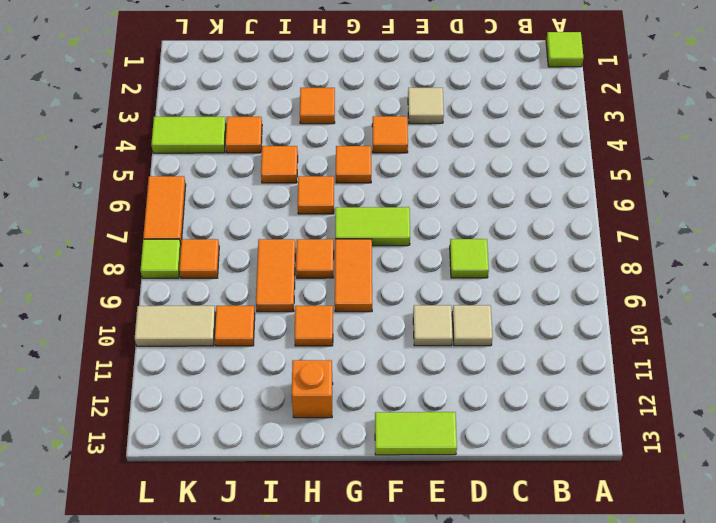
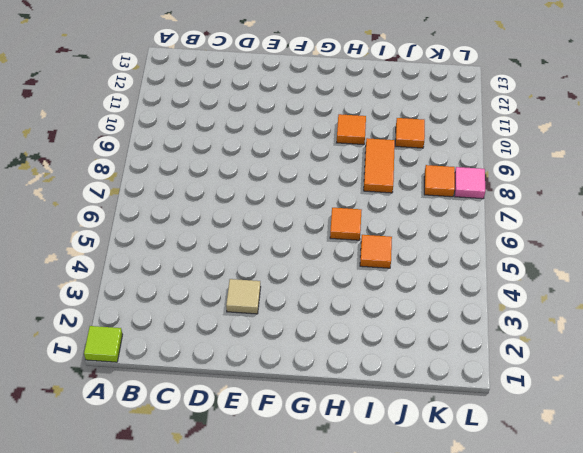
pink tile L8 level 1 -> lime tile L8 level 1
none -> lime tile D8 level 1
none -> tan tile D10 level 1
none -> tan tile E10 level 1

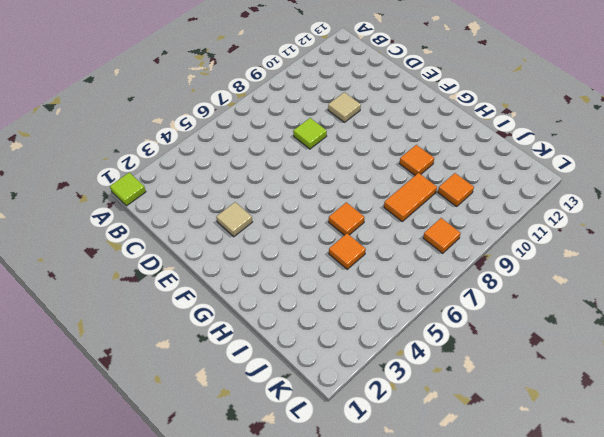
none -> tan tile E10 level 1
none -> lime tile E13:F13 level 1
none -> orange tile F4 level 1

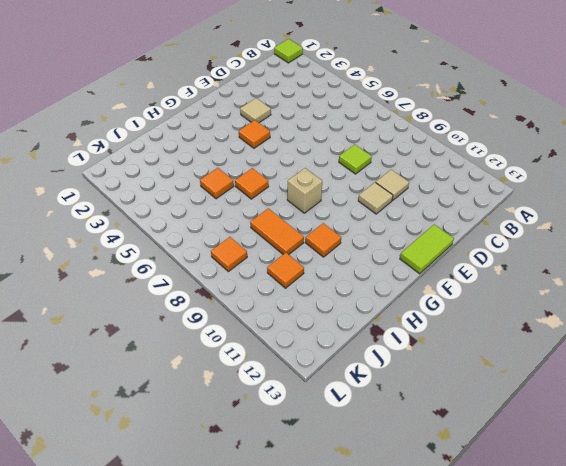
tan brick G8 level 1 -> orange tile G8:G9 level 1
none -> lime tile F7:G7 level 1
none -> orange tile G5 level 1
none -> orange tile H3 level 1

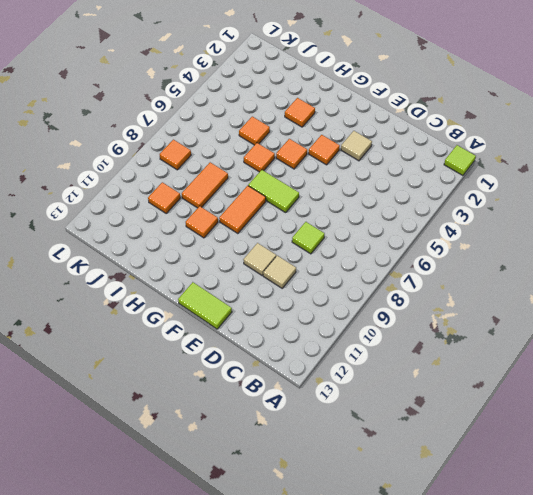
none -> orange tile H8 level 1
none -> orange brick H12 level 1
none -> orange tile J4 level 1

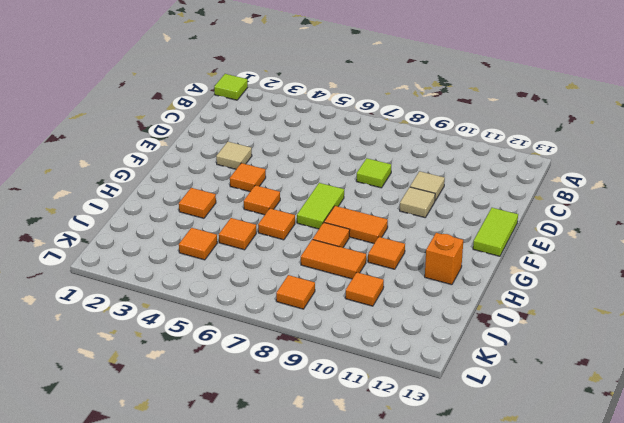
none -> lime tile K4:L4 level 1
none -> tan tile K10:L10 level 1
none -> orange tile L6:L7 level 1

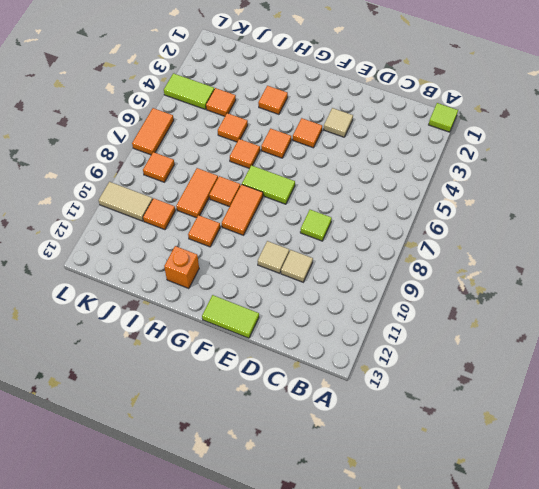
none -> lime tile L8 level 1

